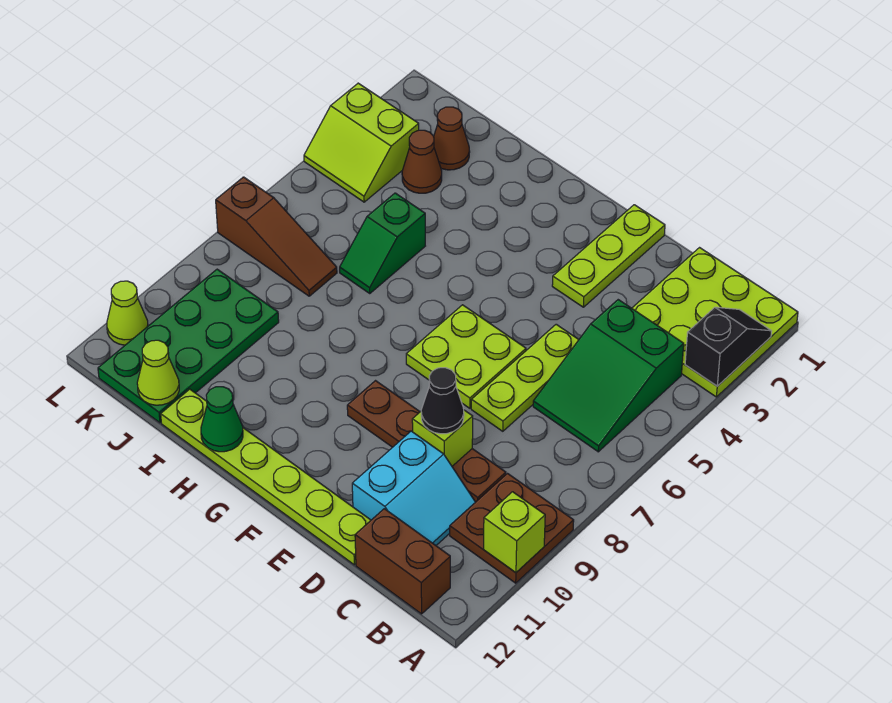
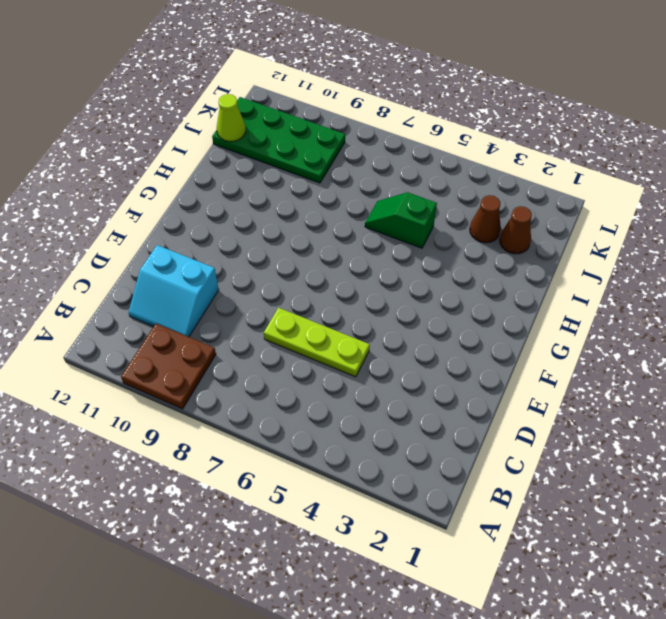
none -> lime plate A1:C3 level 1
none -> green slope B4:C6 level 1 top 4
none -> brown brick B12:C12 level 1

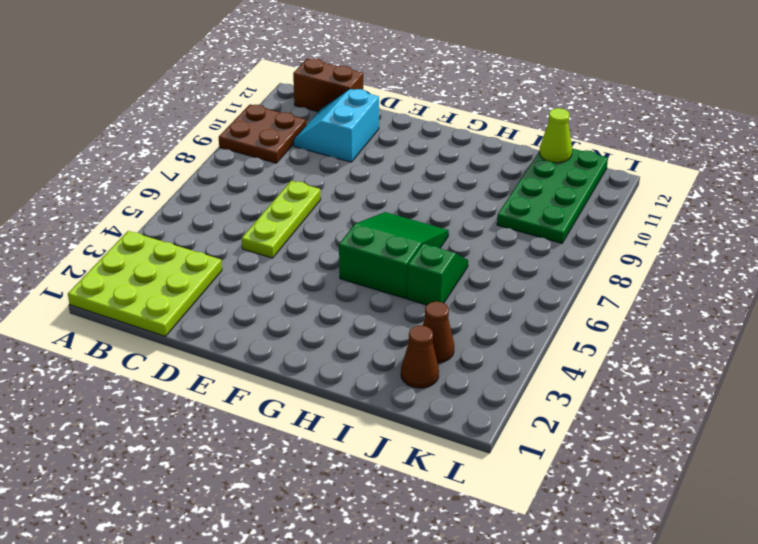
green slope G5:H7 level 1 top 5 -> green slope B4:C6 level 1 top 4
none -> brown plate C9:F9 level 1
none -> lime plate D12:I12 level 1
none -> lime plate E1:E3 level 1

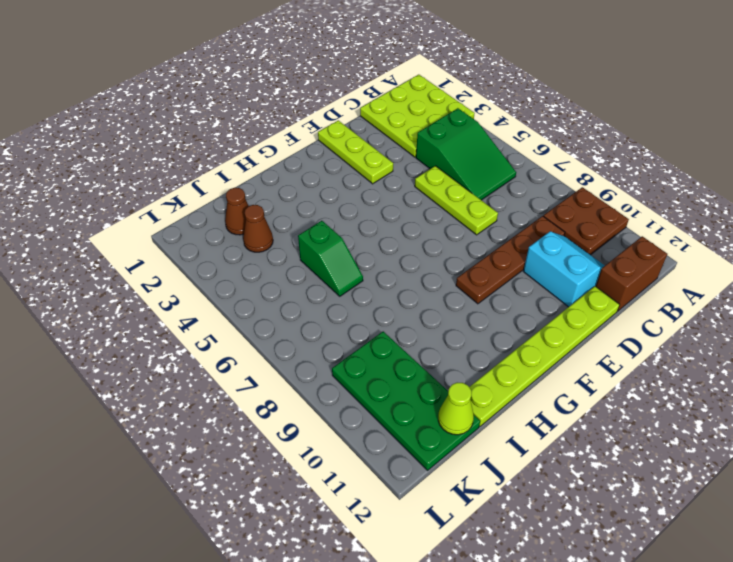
none -> lime plate E6:F7 level 1
none -> brown slope J7:L7 level 1 top L
none -> lime slope K3:L4 level 1 top 3

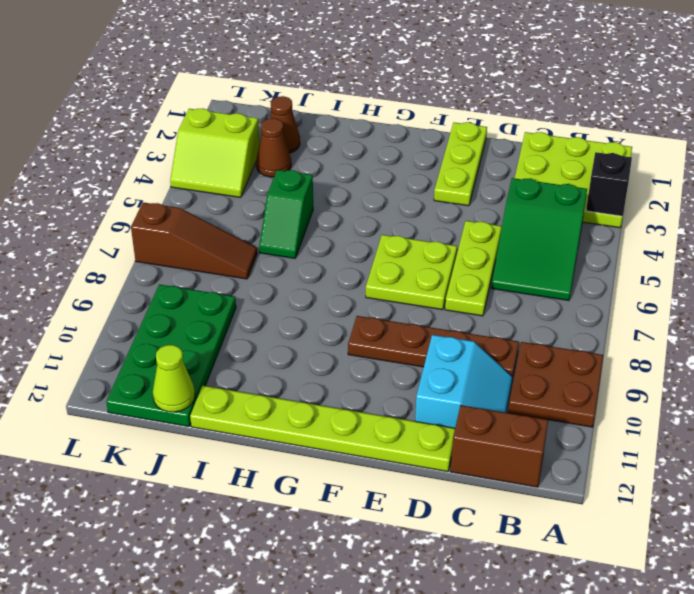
none -> lime cone L11 level 1
none -> lime brick A10 level 2
none -> lime brick D9 level 2

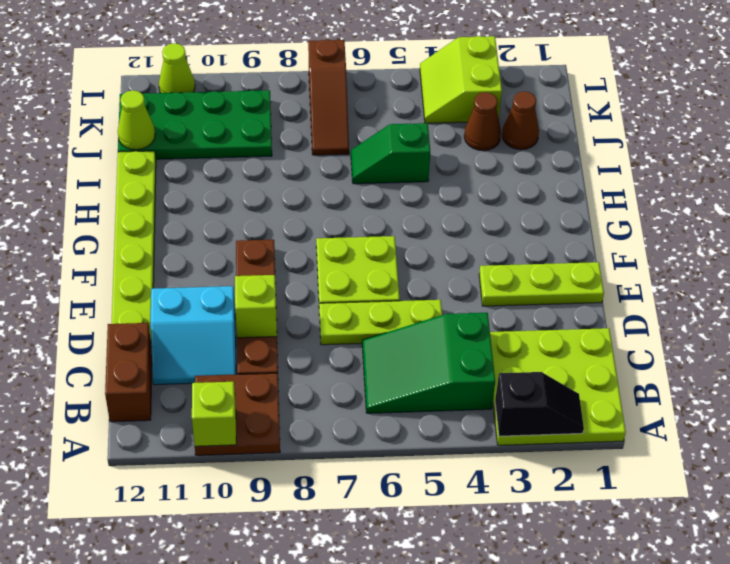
none -> green cone H12 level 2
none -> black cone D9 level 3

